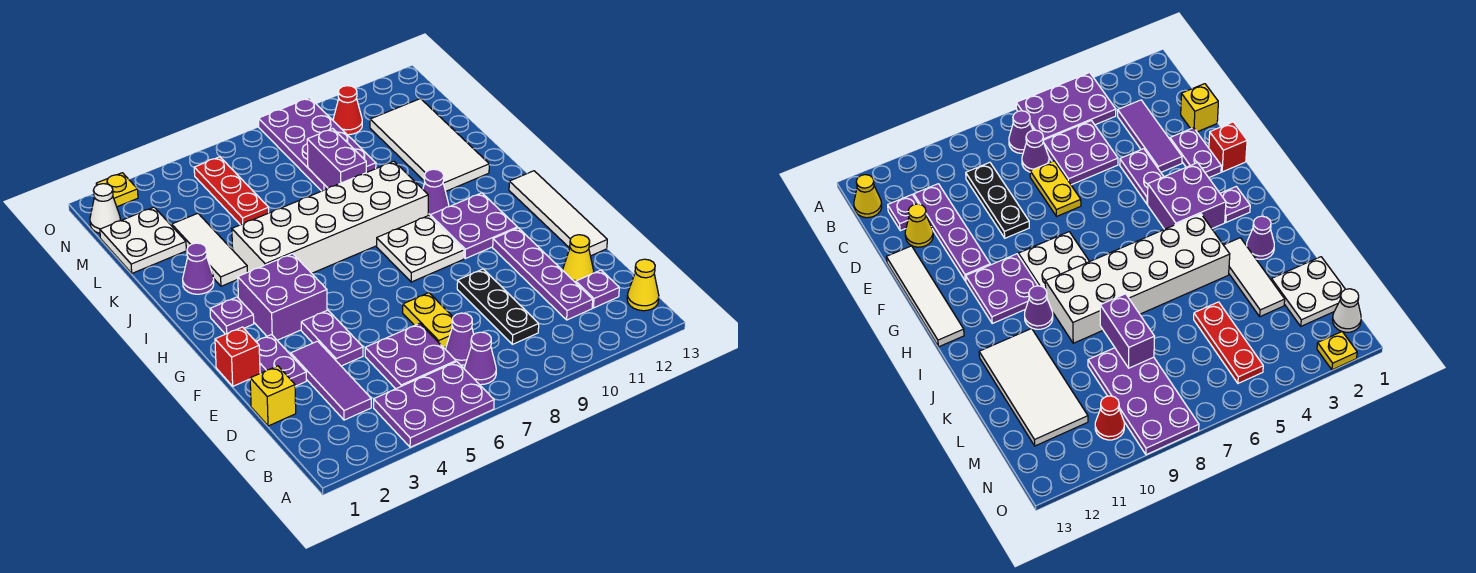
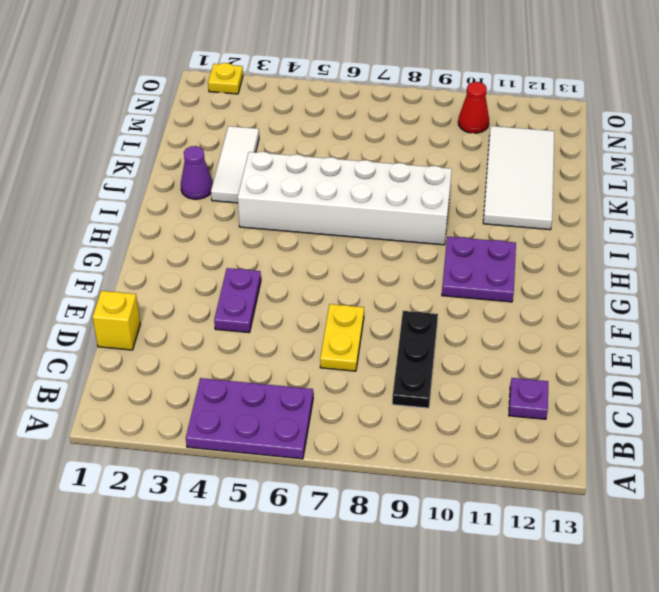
none -> purple cone B7 level 1
none -> yellow cone B13 level 1
none -> purple tile C3:E3 level 1
none -> purple plate C5:D6 level 1

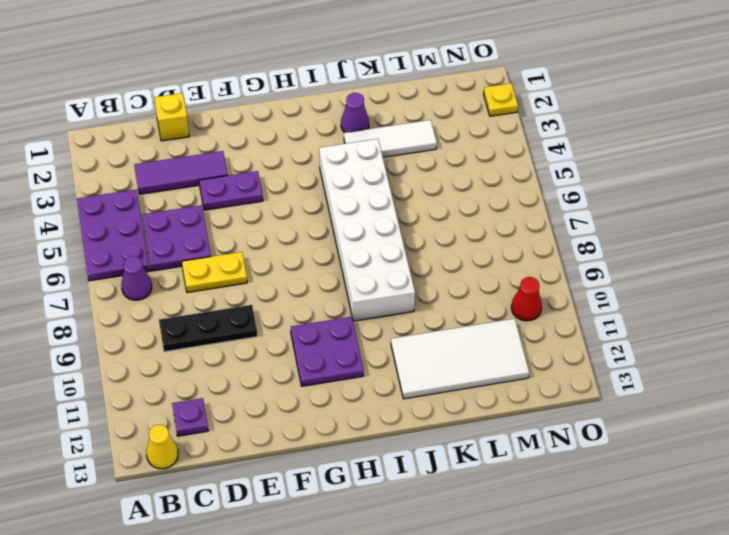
none -> purple cone C7 level 1
none -> purple plate C11:F11 level 1
none -> yellow cone D12 level 1
none -> purple plate E2:F2 level 1

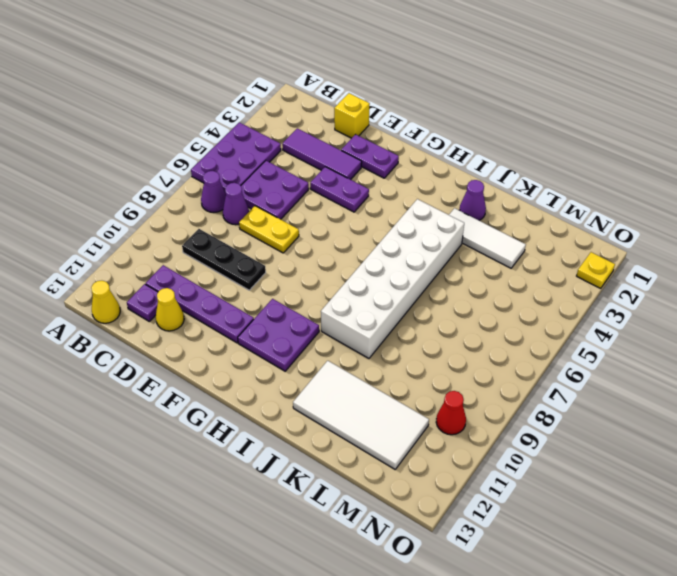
none -> white tile E13:H13 level 1
none -> red brick F1 level 1
none -> purple brick G3:H4 level 1
none -> white plate G8:H9 level 1

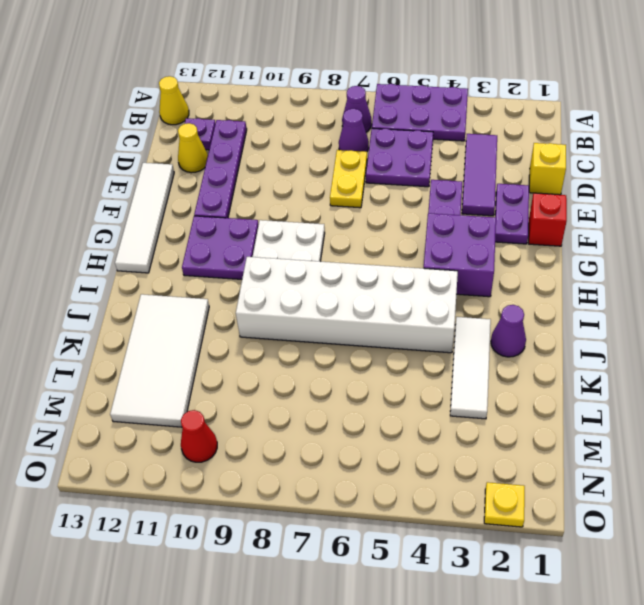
none -> black plate C9:E9 level 1
none -> purple plate H2 level 1
none -> purple cone I10 level 1
none -> white plate L1:M2 level 1

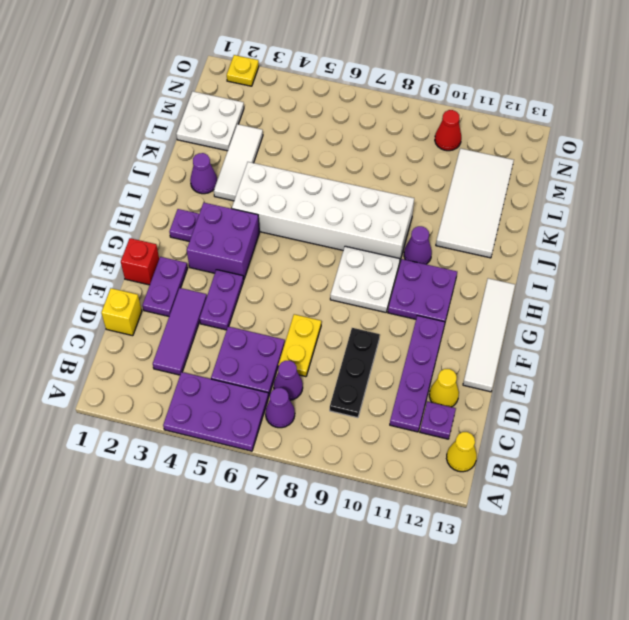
none -> red plate L5:N5 level 1
none -> purple plate L8:O9 level 1
none -> white cone N1 level 1
none -> purple brick K8:L8 level 2

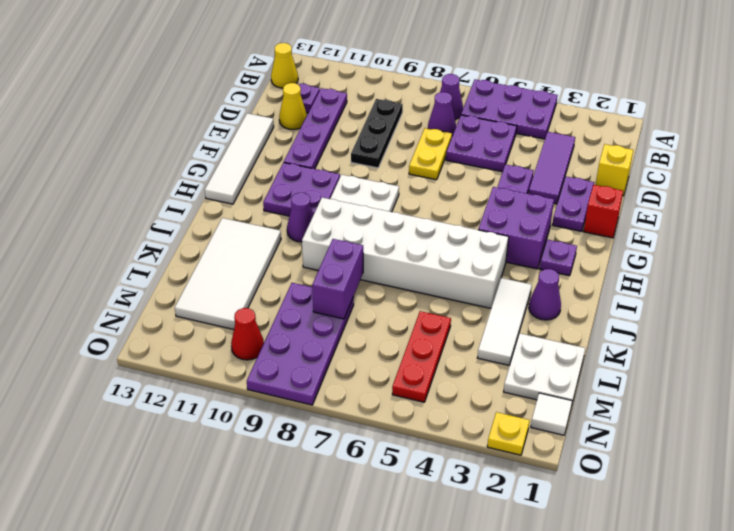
white tile N1 level 1 -> white cone N1 level 1

